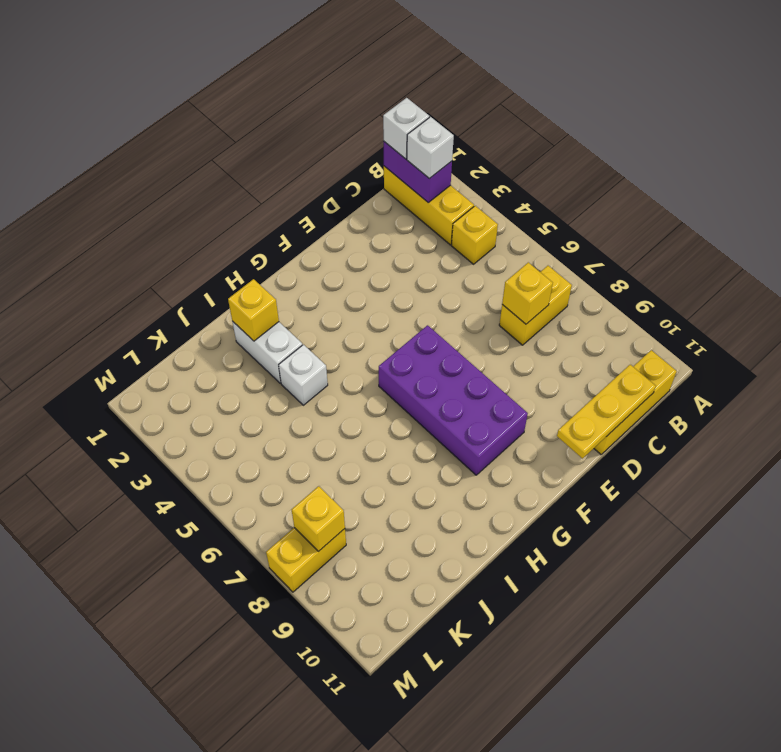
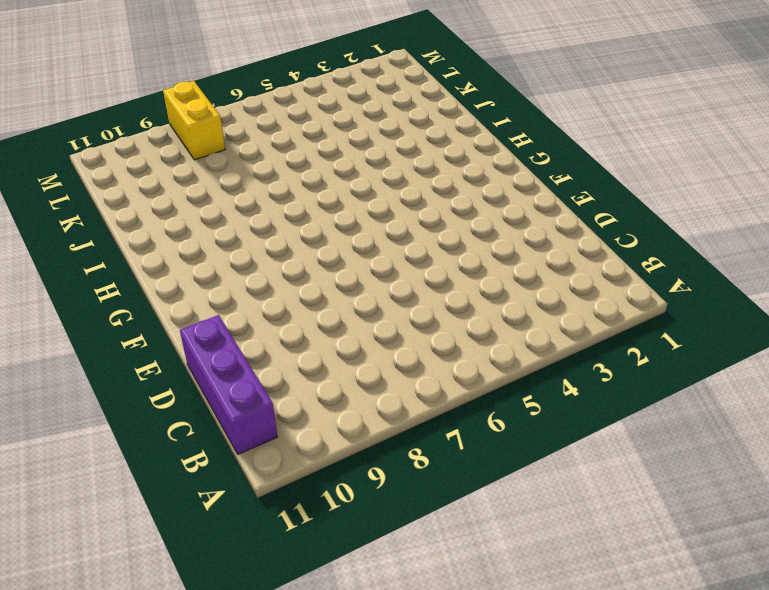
purple brick B11:D11 level 1 -> yellow brick B11:D11 level 1
none -> yellow brick B1:B3 level 1
none -> yellow brick B4 level 1
none -> yellow brick B7:C7 level 1

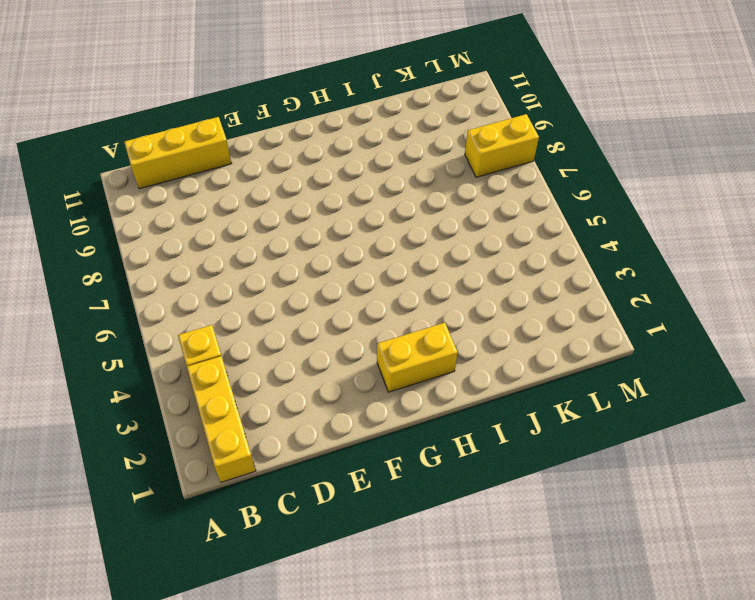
yellow brick G2:H2 level 1 -> yellow brick B7:C7 level 1
none -> purple brick F6:G9 level 1
none -> white brick I2:I3 level 1
none -> white brick I4 level 1

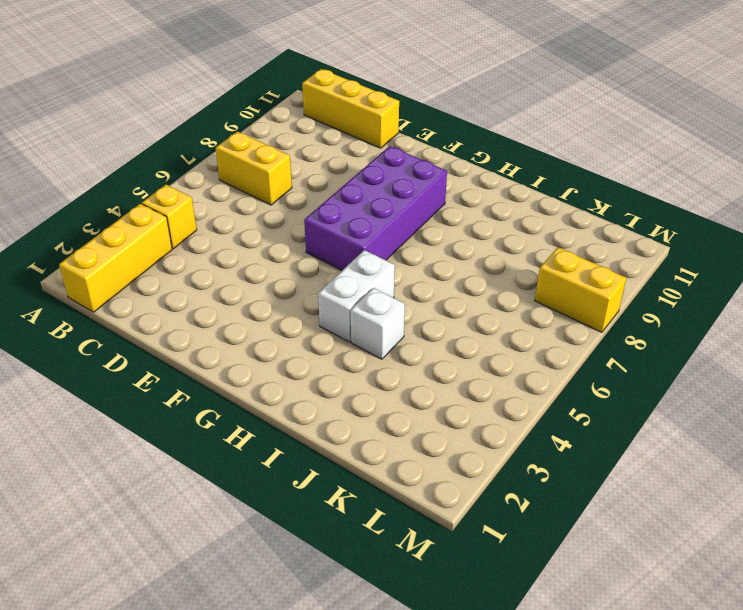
white brick H4:H5 level 1 -> white brick I2:I3 level 1
none -> purple brick B1:B2 level 2
none -> yellow brick C7 level 2
none -> yellow plate C11:E11 level 2

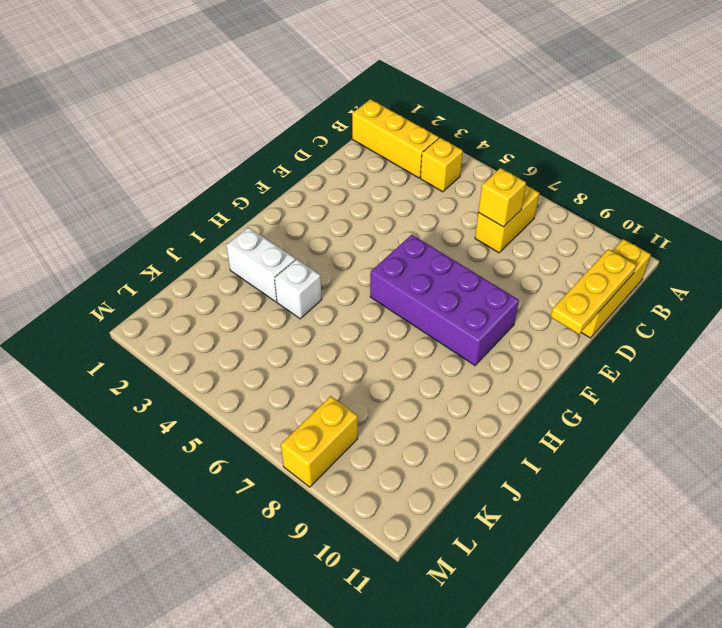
none -> purple brick B1:B2 level 2
none -> yellow brick I2 level 2
none -> yellow brick L8 level 2

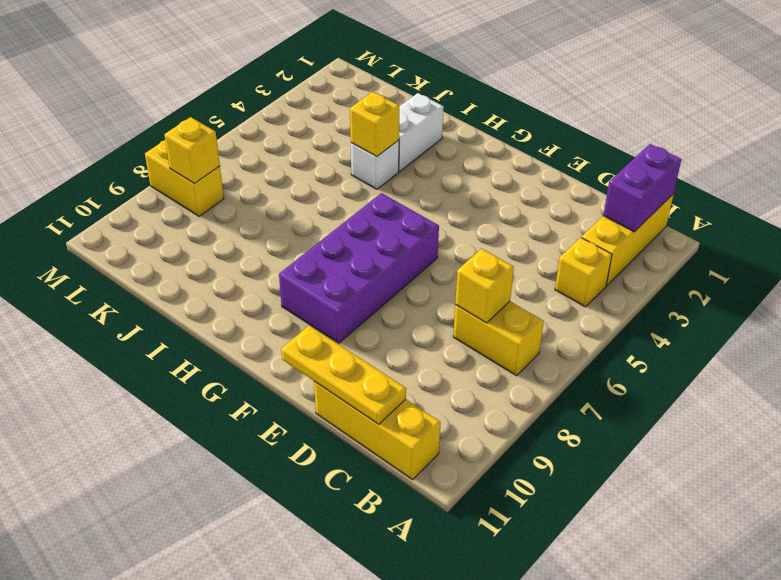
yellow brick I4 level 2 -> yellow brick I2 level 2
none -> white brick B1 level 3
none -> white brick B2 level 3

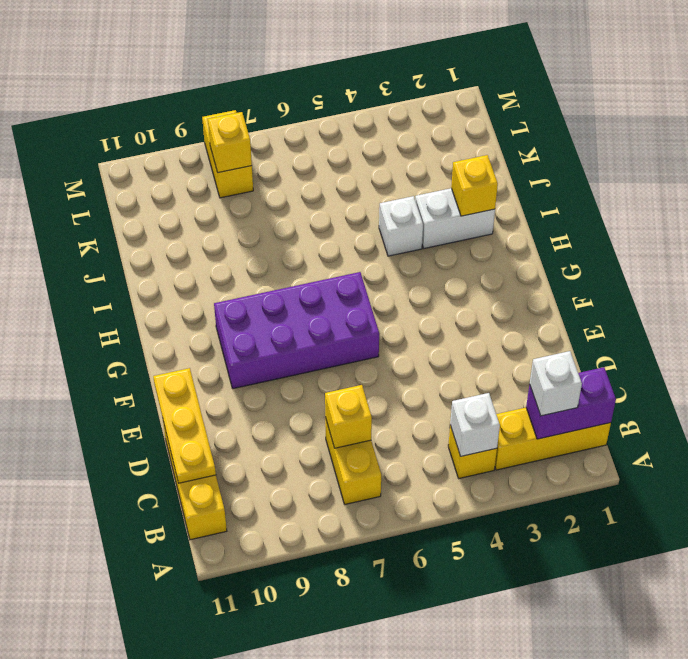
white brick B4 level 2 -> white brick B1 level 3

